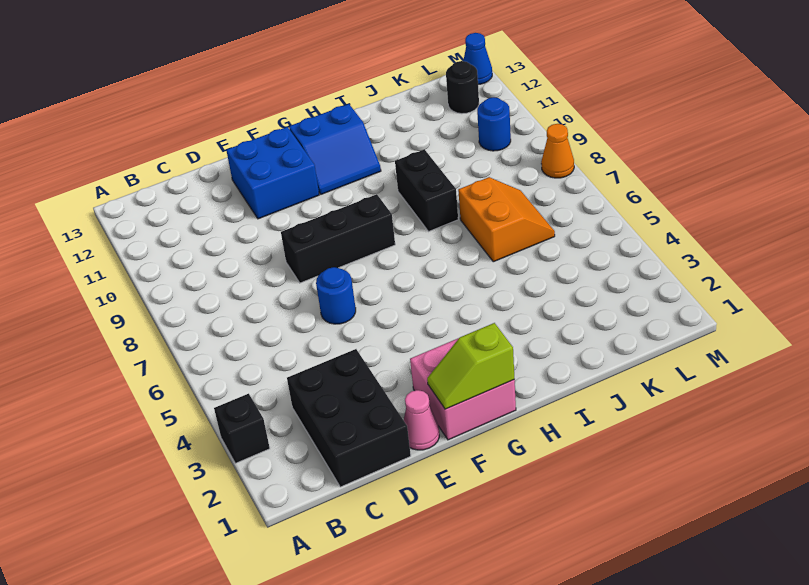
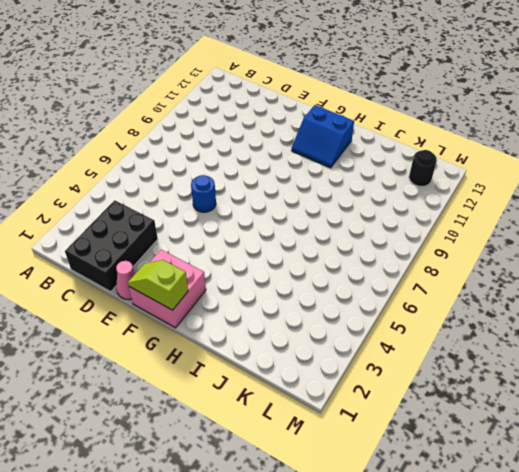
none -> black brick A3 level 1
none -> black brick E8:G8 level 1
none -> blue brick E11:F12 level 1

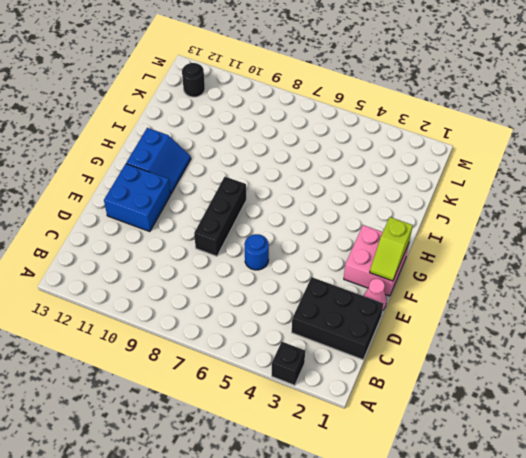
none -> black brick I8:I9 level 1
none -> orange slope J6:K7 level 1 top J
none -> blue round brick L10 level 1

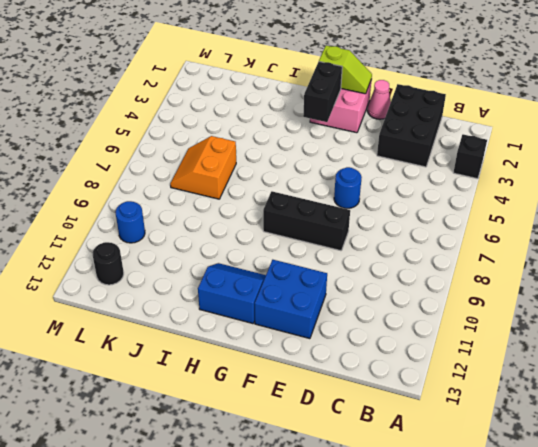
black brick G2:G3 level 2 -> black brick I8:I9 level 1
none -> orange cone M8 level 1
none -> blue cone M13 level 1

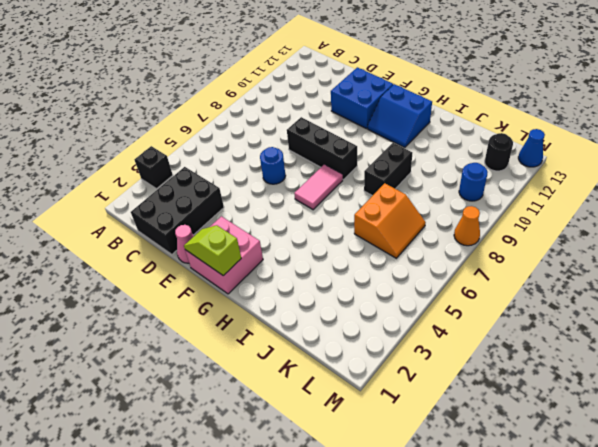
pink tile G6:G7 level 1 -> none

